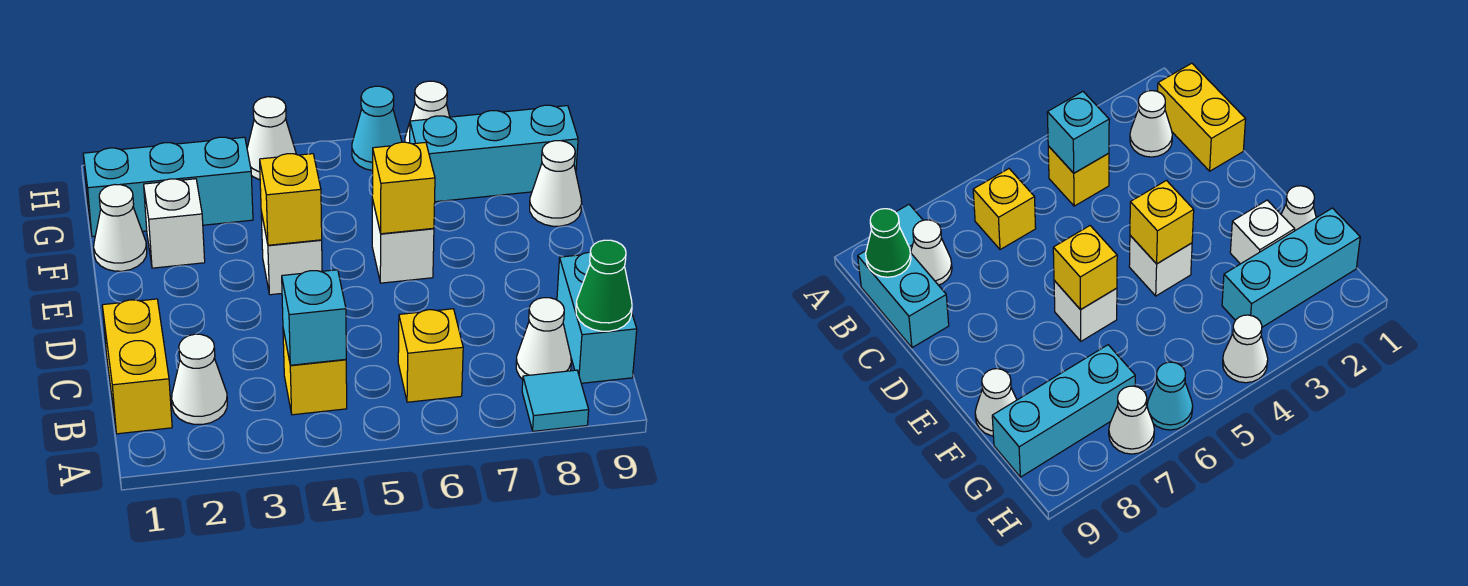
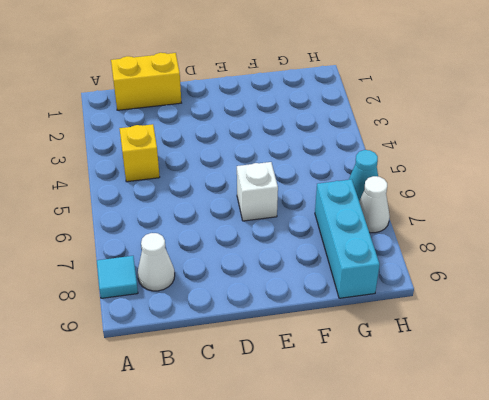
none -> white cone B2 level 1
none -> yellow brick B6 level 1
none -> cyan brick B9:C9 level 1

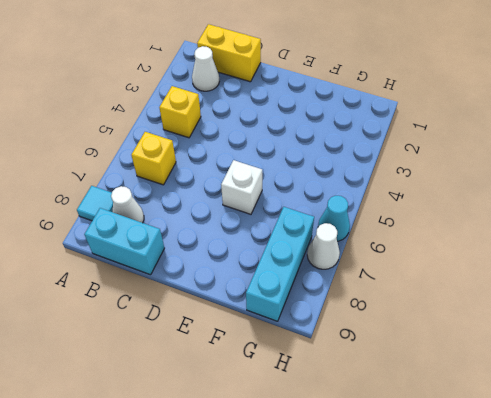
none -> white brick E4 level 1
none -> white cone F1 level 1
none -> white brick F2 level 1

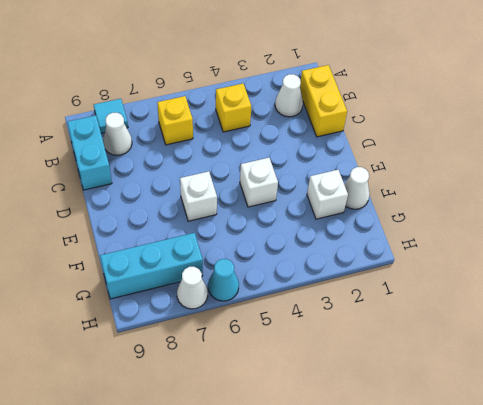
none -> white cone F9 level 1
none -> cyan brick G1:G3 level 1
none -> white cone H4 level 1

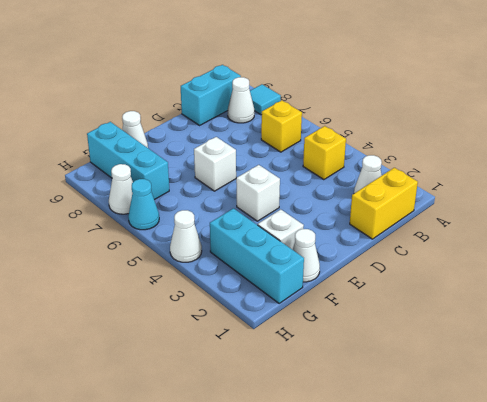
none -> cyan brick B4 level 2
none -> green cone B9 level 2
none -> yellow brick E4 level 2

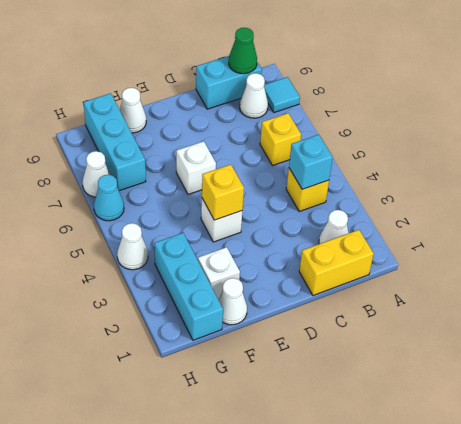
none -> yellow brick E6 level 2

